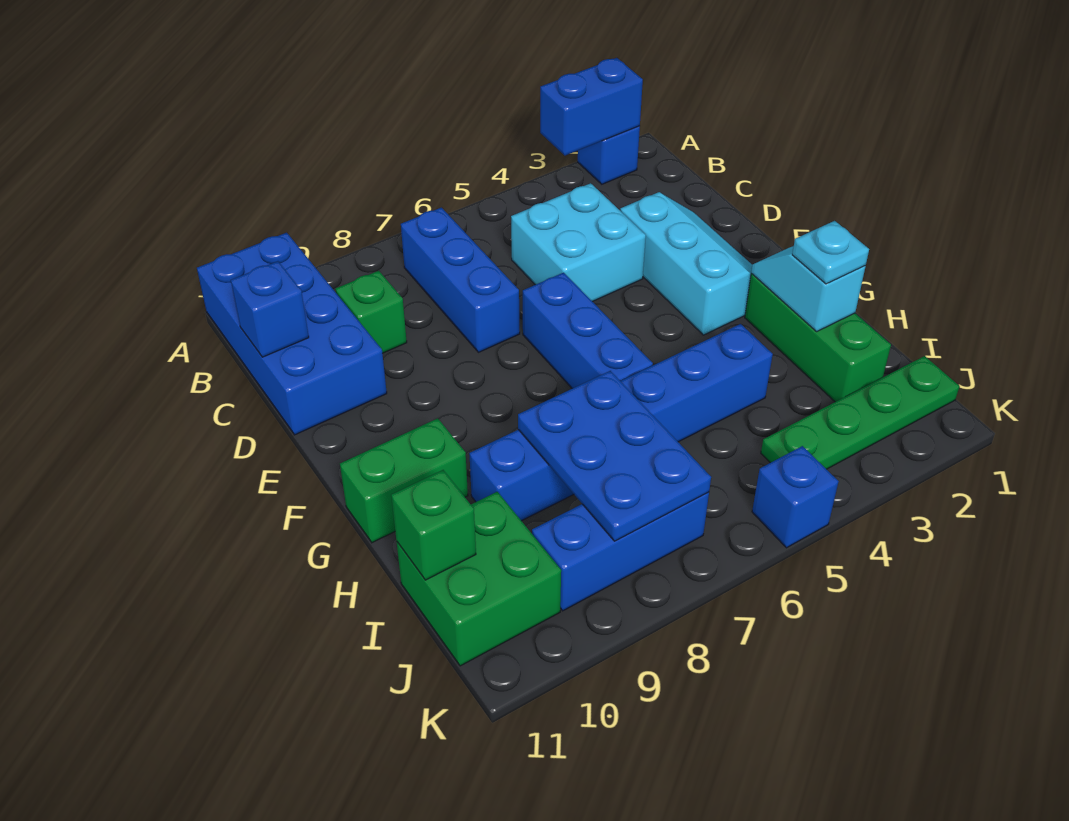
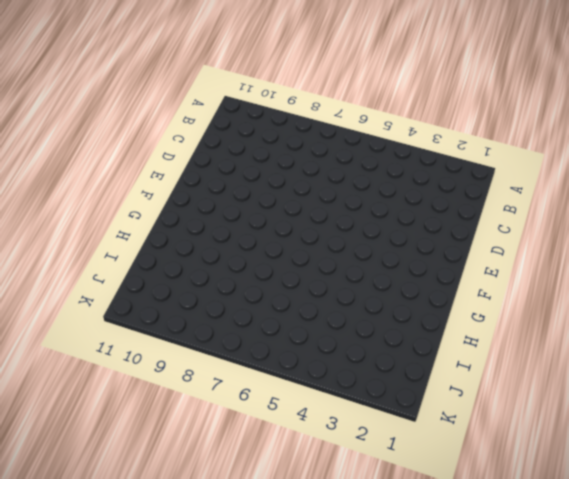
none -> blue brick A2 level 1
none -> blue brick A10:D11 level 1
none -> blue brick B7:D7 level 1

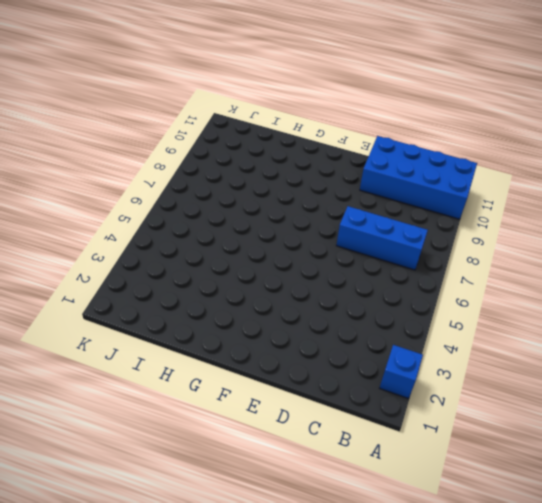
none -> cyan brick C4:D5 level 1
none -> green brick C9 level 1
none -> cyan slope D2:F3 level 1 top 3

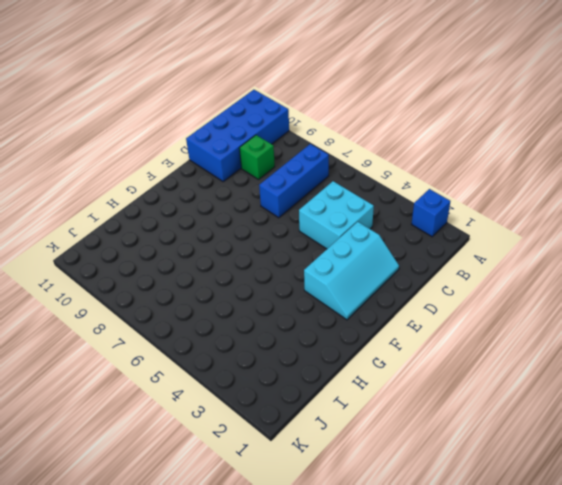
none -> blue brick E6:G6 level 1
none -> green brick G2:I2 level 1
none -> green brick G10:G11 level 1

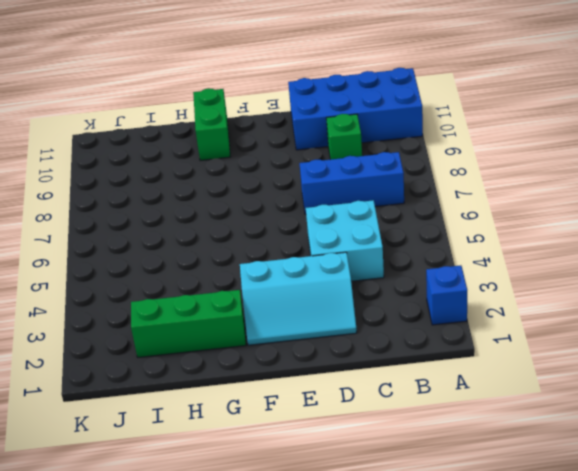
none -> blue brick E6:G6 level 1
none -> blue brick H4:H9 level 1
none -> green brick I10:J11 level 1

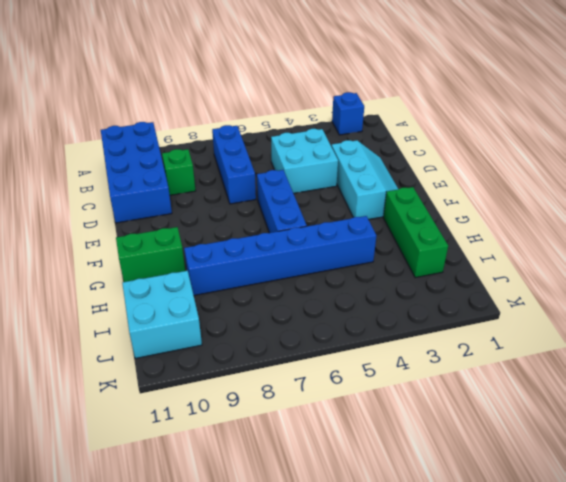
cyan brick I10:J11 level 1 -> green brick I10:J11 level 1
none -> green plate J1:J4 level 1
none -> blue brick J7:J9 level 1
none -> blue brick K5 level 1

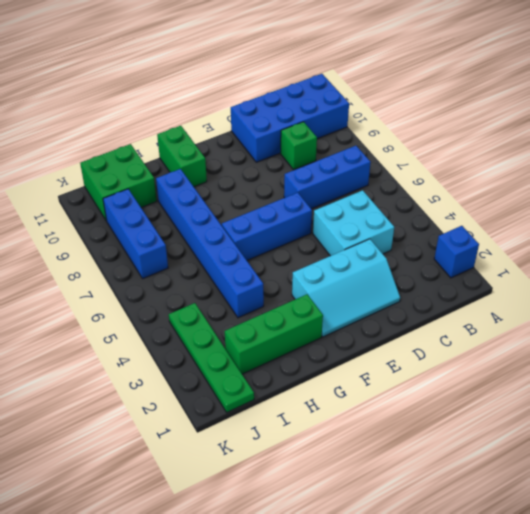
none -> blue brick K5 level 1
none -> blue brick A2:A3 level 2
none -> blue brick C11 level 2

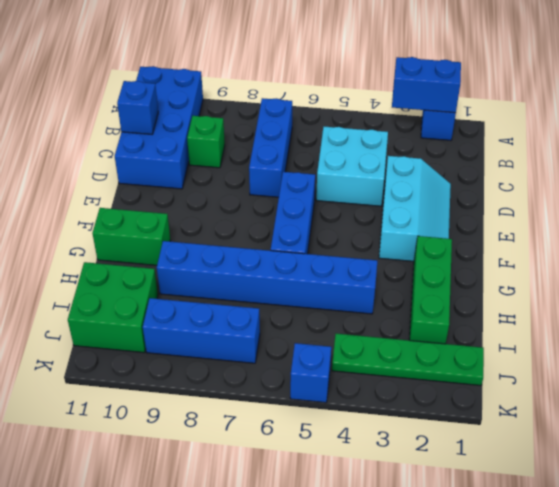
none -> cyan slope G2:H2 level 2 top H
none -> blue plate H7:J8 level 2
none -> green brick I11 level 2

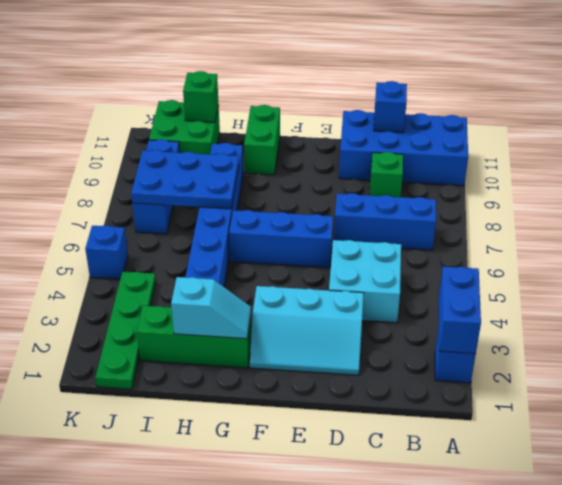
none -> cyan plate H2 level 3

